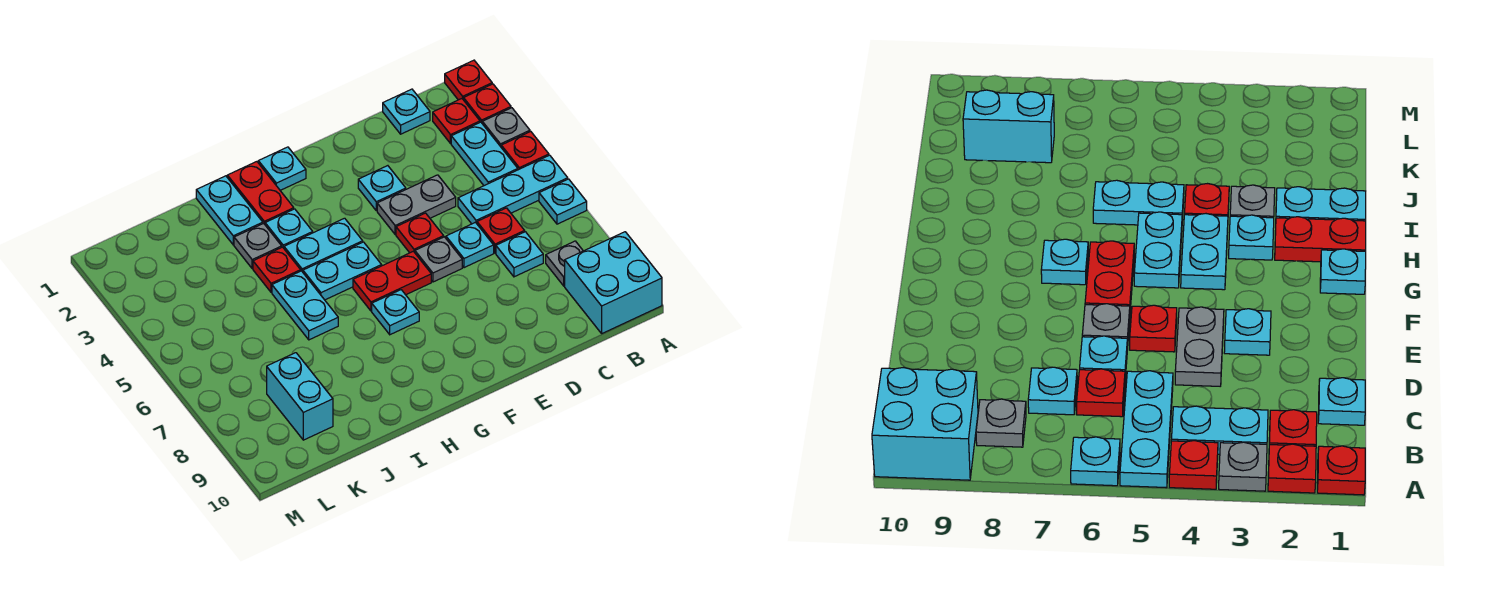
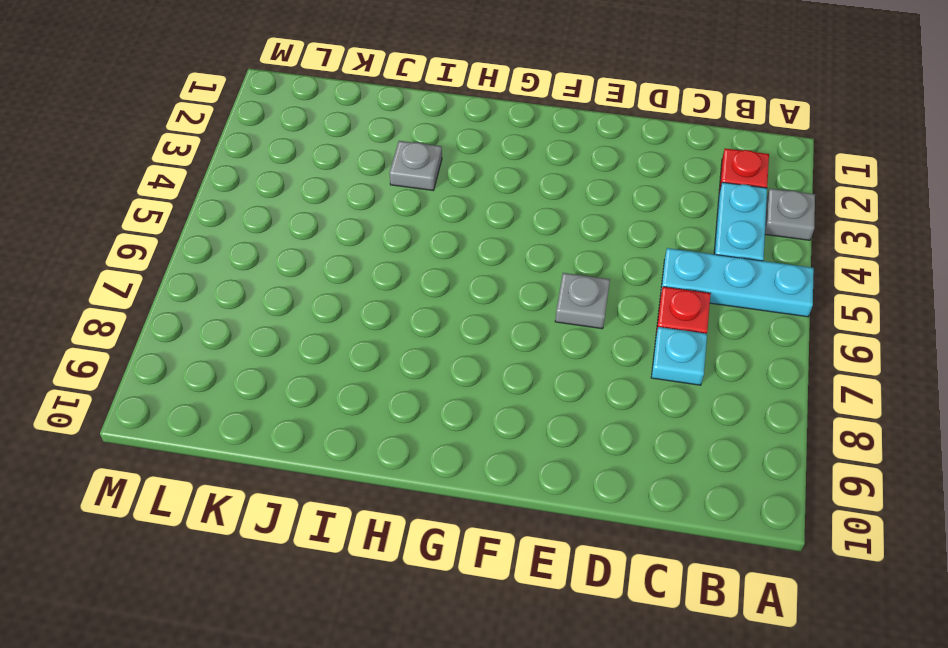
none -> red plate A1 level 1
none -> red plate A2 level 1
none -> red plate A4 level 1
none -> cyan plate A6 level 1

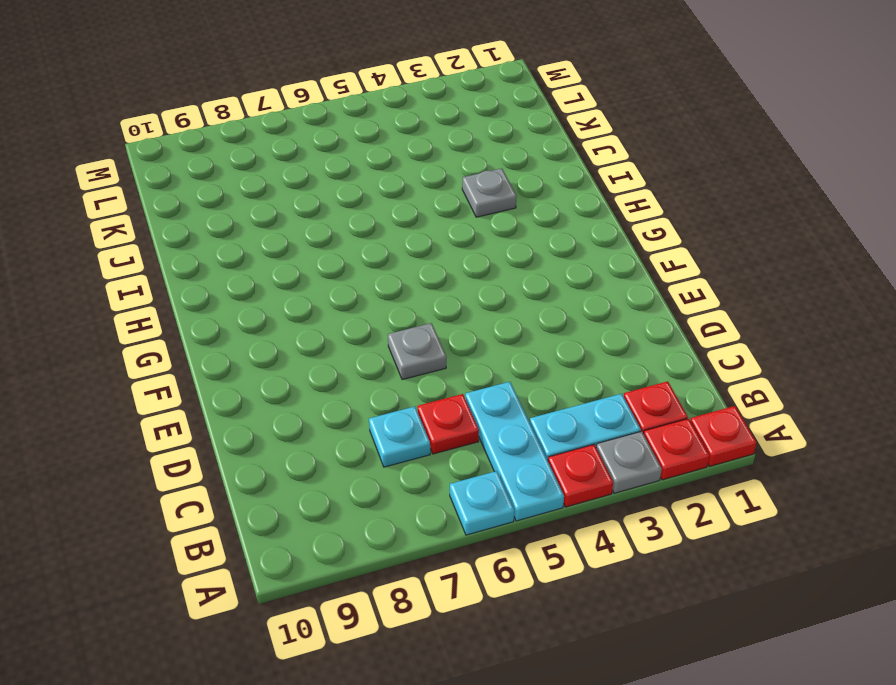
none -> cyan brick A9:B10 level 1
none -> grey plate B8 level 1
none -> cyan plate C1 level 1
none -> grey plate D4:E4 level 1

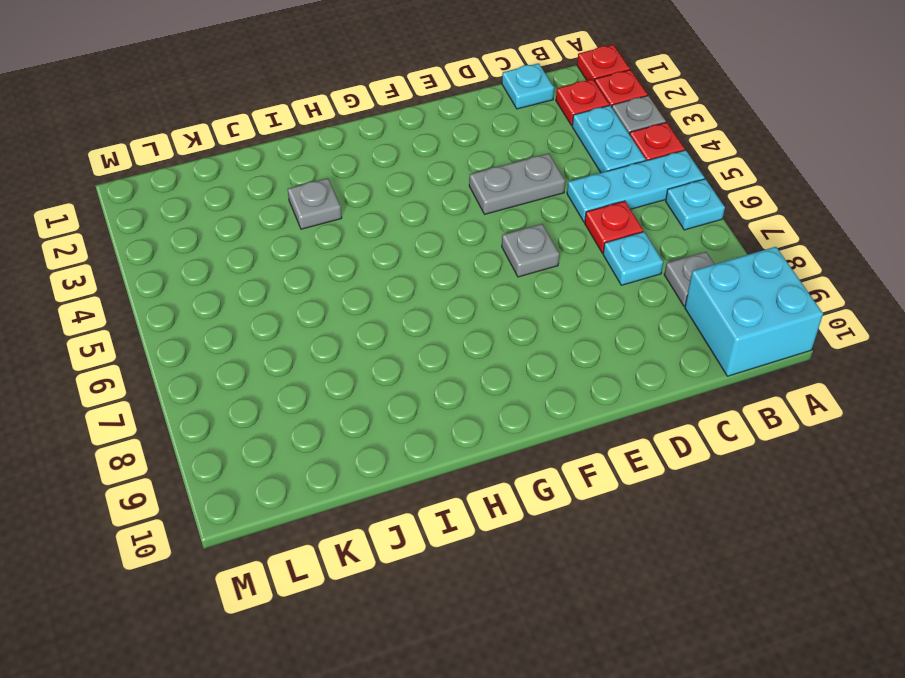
none -> cyan plate D6 level 1
none -> cyan plate E3 level 1
none -> red plate E5 level 1
none -> red plate F6:G6 level 1

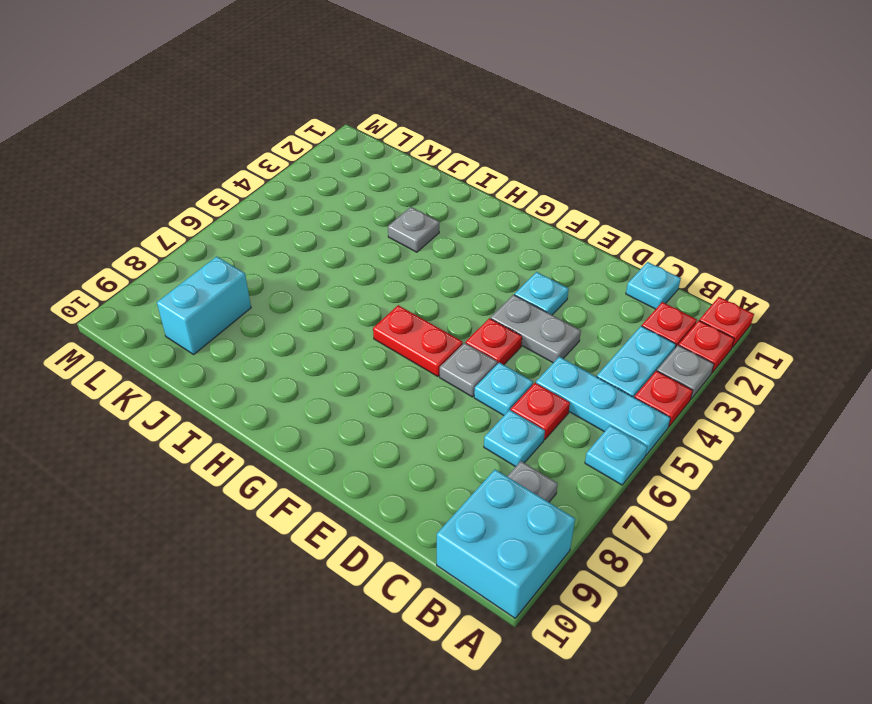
none -> cyan plate G1 level 1
none -> cyan plate G4:H4 level 1
none -> cyan plate G5:H5 level 1
none -> cyan plate G7 level 1

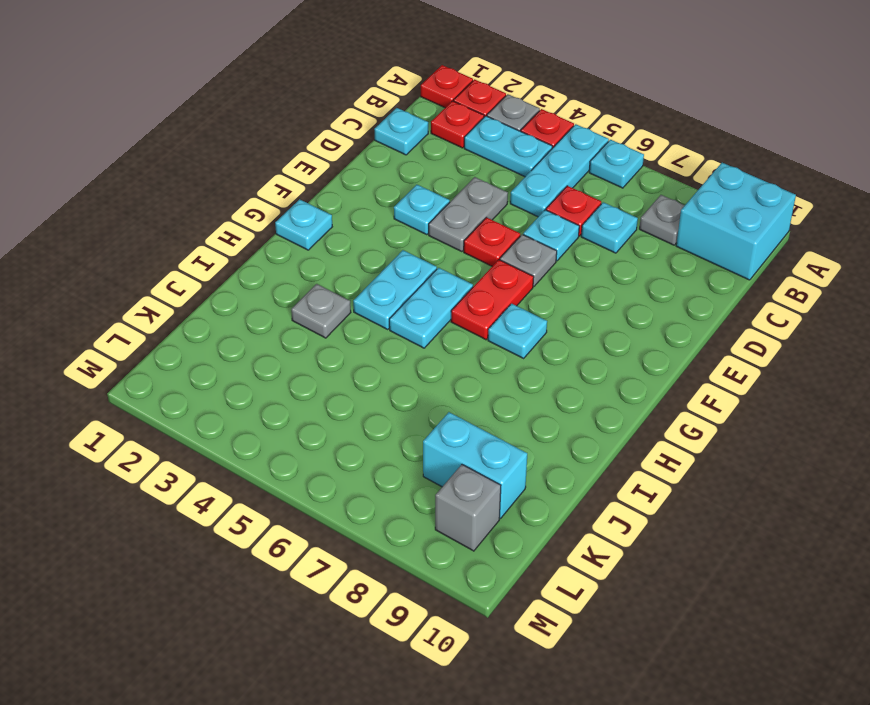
grey brick L9 level 1 -> none
none -> red plate H1:H2 level 1
none -> cyan plate H3 level 1
none -> cyan plate I1:I2 level 1
none -> red plate I4 level 1

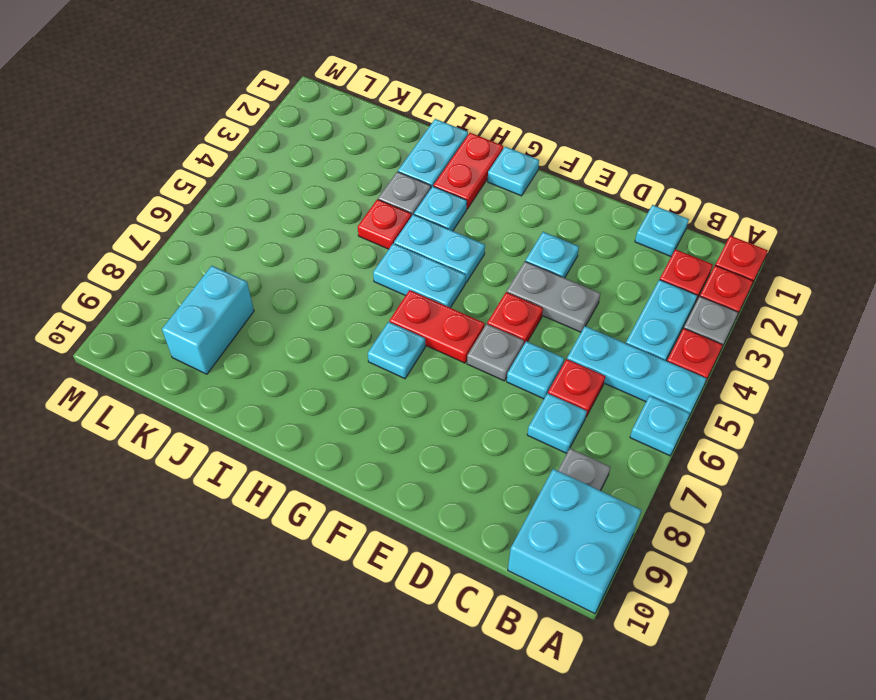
none -> cyan plate I5:I6 level 1

